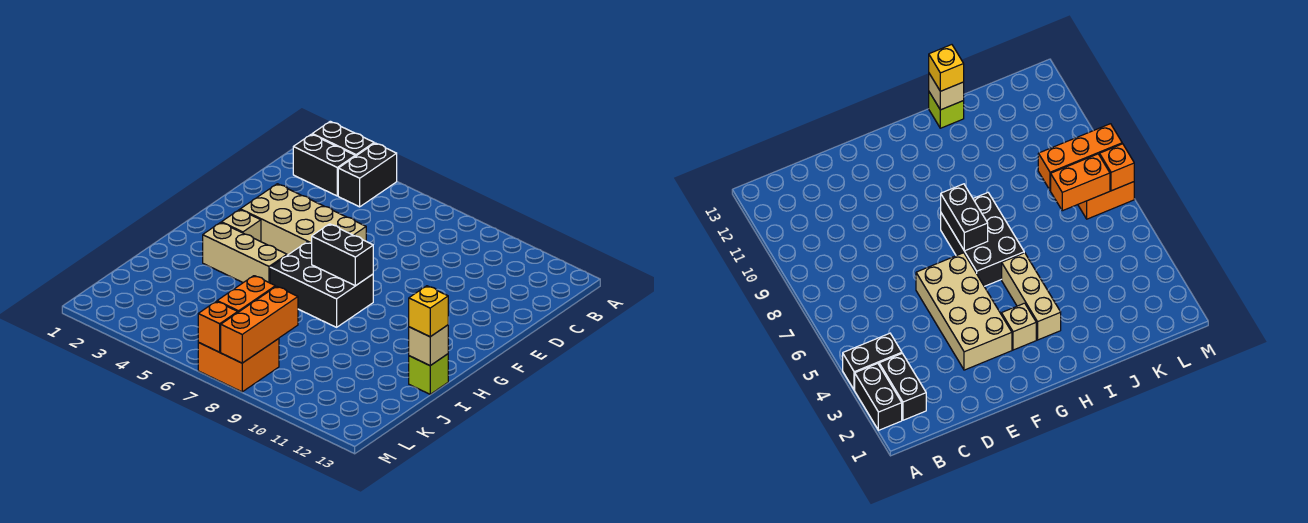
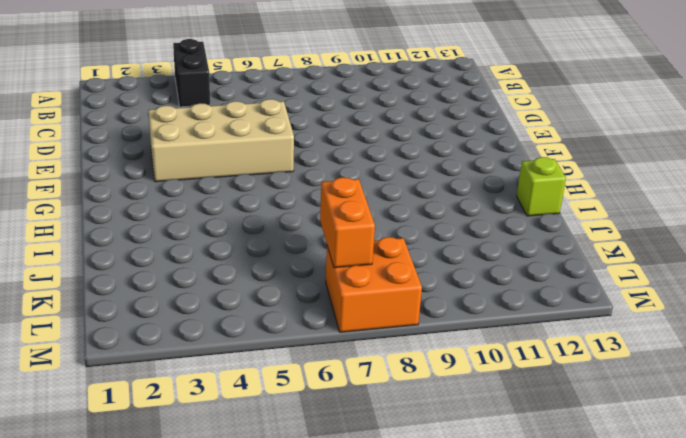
none -> black brick A2:A3 level 1
none -> black brick B2:B3 level 1
none -> tan brick G3 level 1

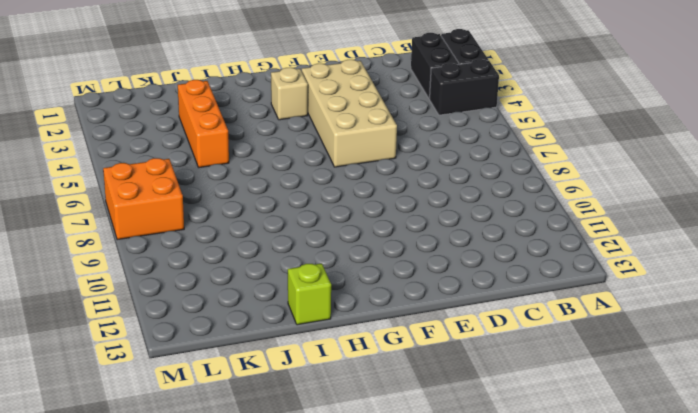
orange brick J3:J5 level 1 -> orange brick K8:M8 level 2
none -> black brick G6:H8 level 1
none -> tan brick H3:H5 level 1
none -> black brick G7:G8 level 2

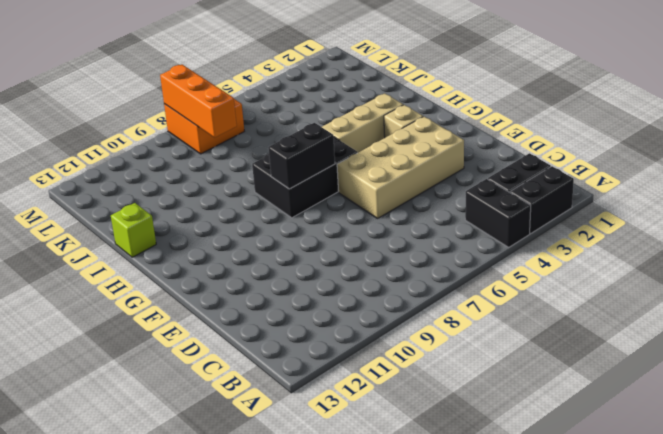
none -> tan brick I13 level 2
none -> orange brick K7:L7 level 2
none -> orange brick M7 level 2

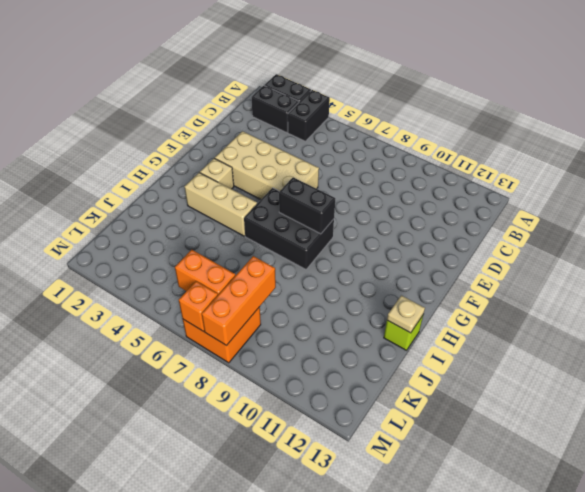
tan plate I13 level 2 -> tan brick I13 level 2
orange brick L6:L7 level 2 -> orange brick K7:L7 level 2
none -> yellow brick I13 level 3

